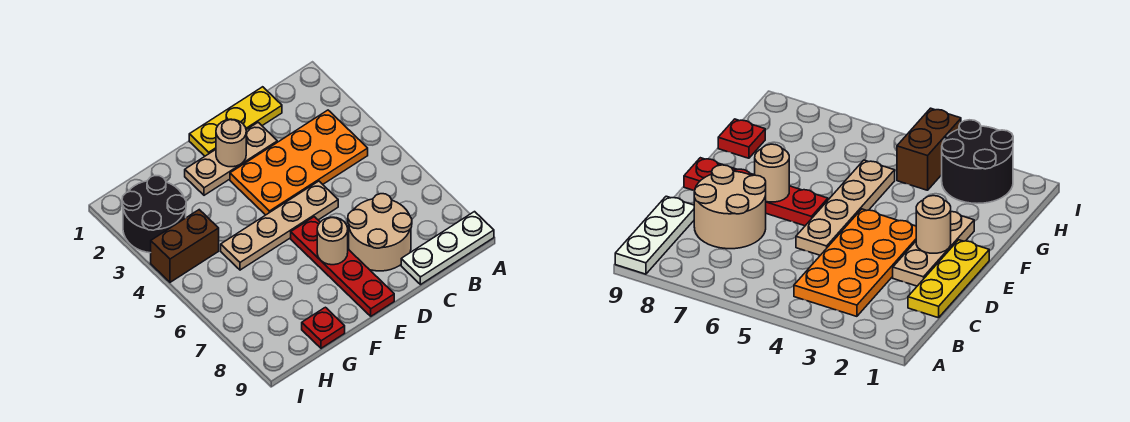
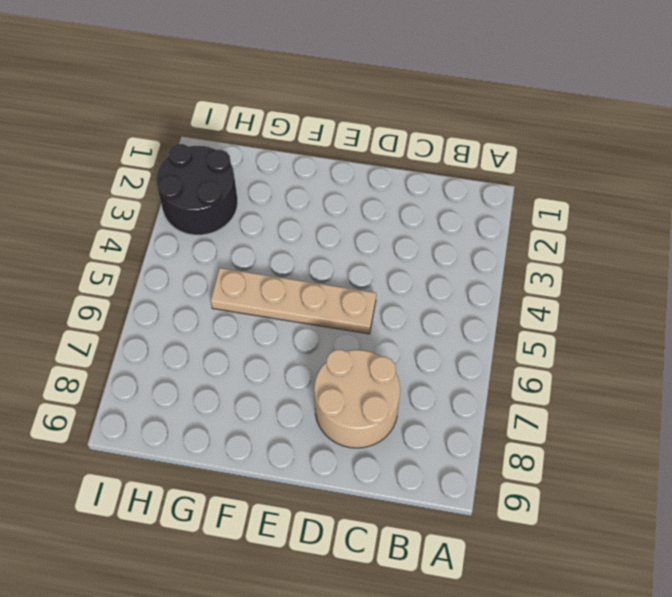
none -> white plate A9:C9 level 1
none -> orange plate B3:E4 level 1
none -> yellow plate C1:E1 level 1

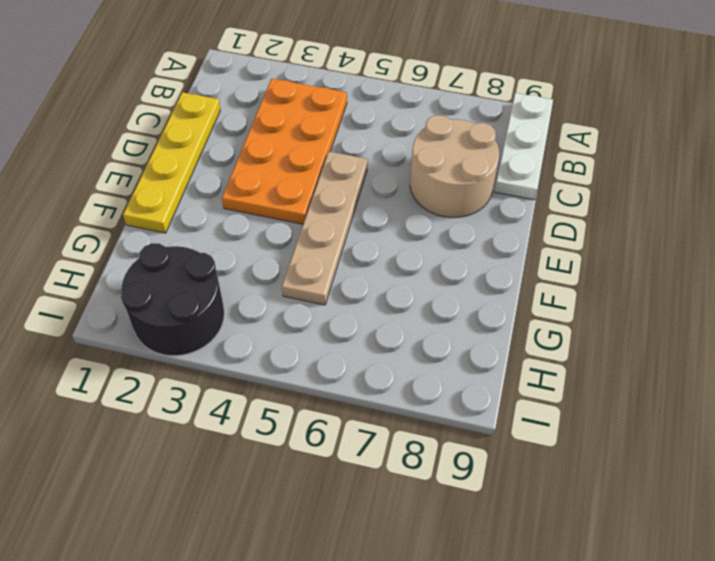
yellow plate C1:F1 level 1 -> yellow plate C1:E1 level 1
none -> tan plate D2:F2 level 1
none -> red plate E6:E9 level 1
none -> red plate G9 level 1

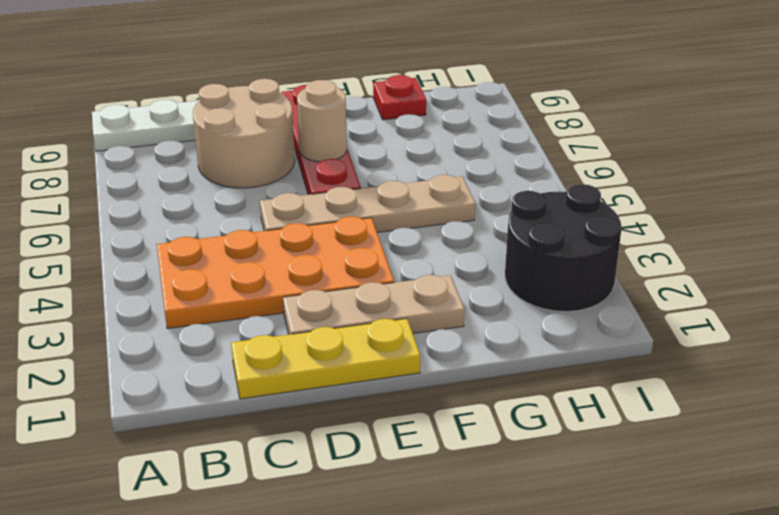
none -> brown brick H4:I4 level 1
none -> tan round brick E2 level 2

